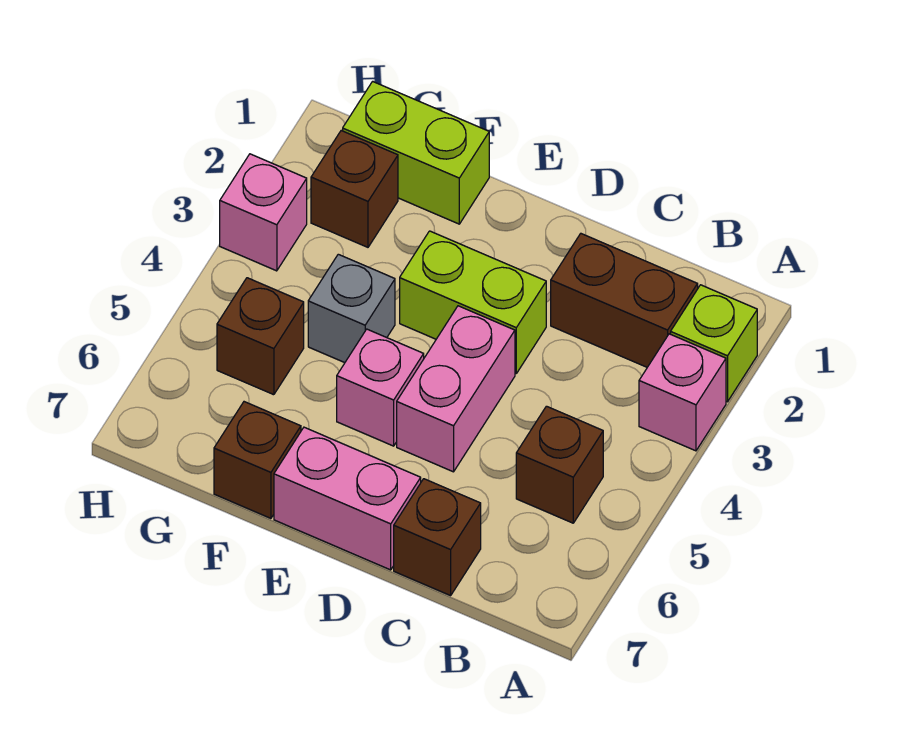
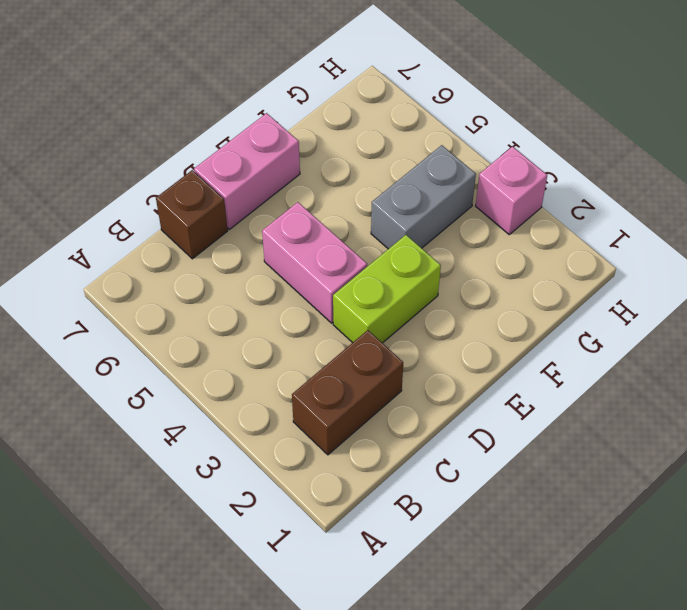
grey brick F4:G4 level 1 -> grey brick F4 level 1
none -> lime brick A2 level 1
none -> pink brick A3 level 1
none -> brown brick B5 level 1

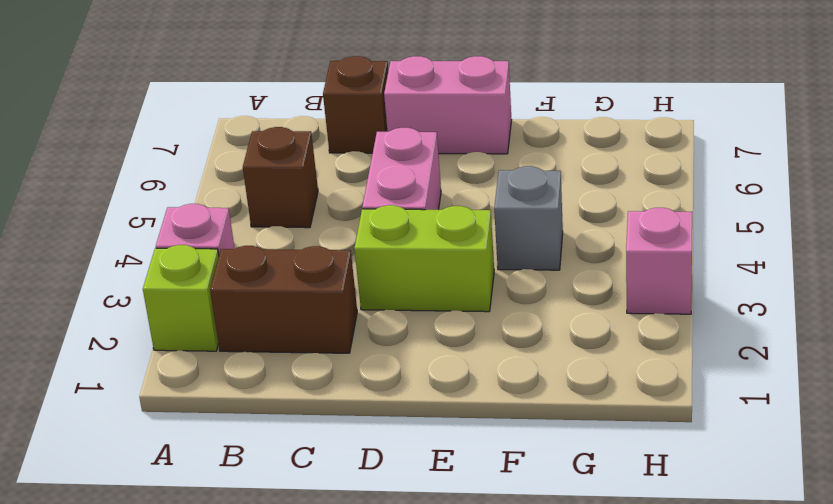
none -> pink brick E5 level 1
none -> lime brick F1:G1 level 1
none -> brown brick F7 level 1

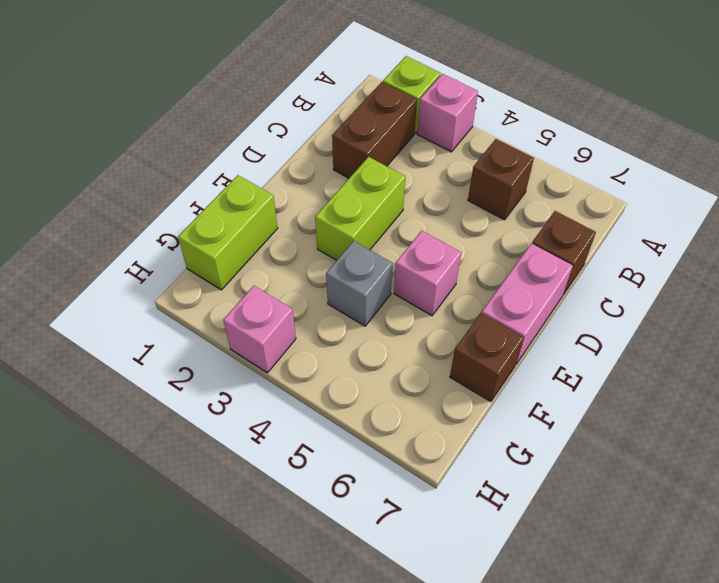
none -> pink brick D4:D5 level 1
none -> brown brick G2 level 1
none -> brown brick G5 level 1

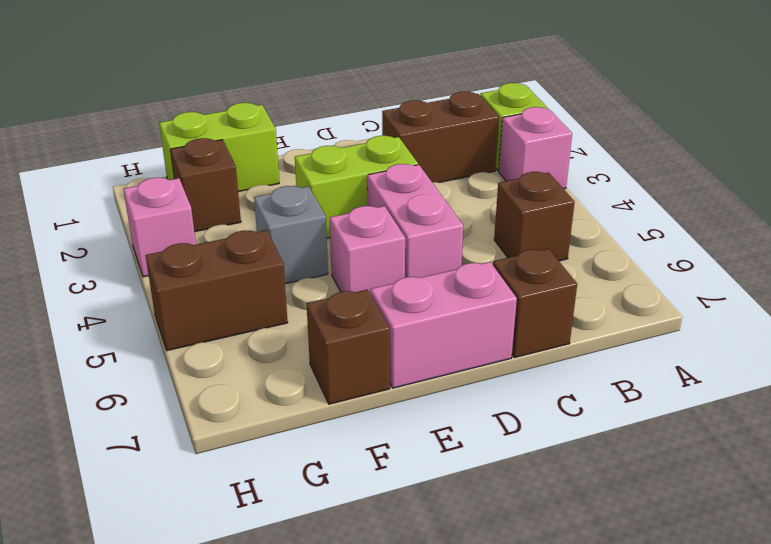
brown brick G5:H5 level 1 -> brown brick G5 level 1

